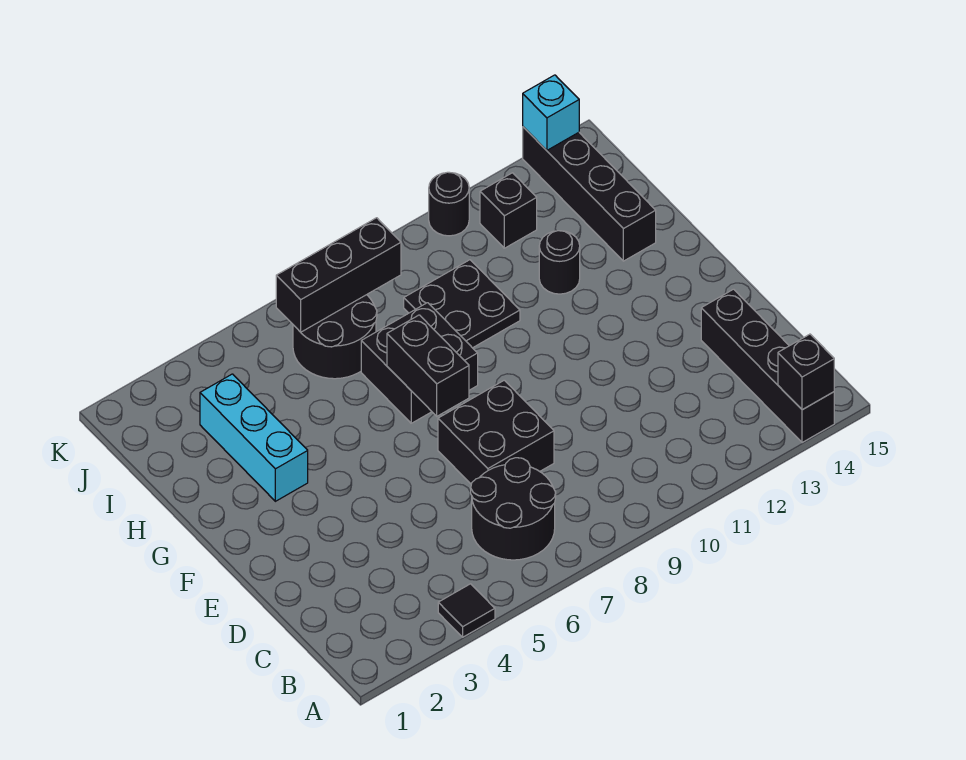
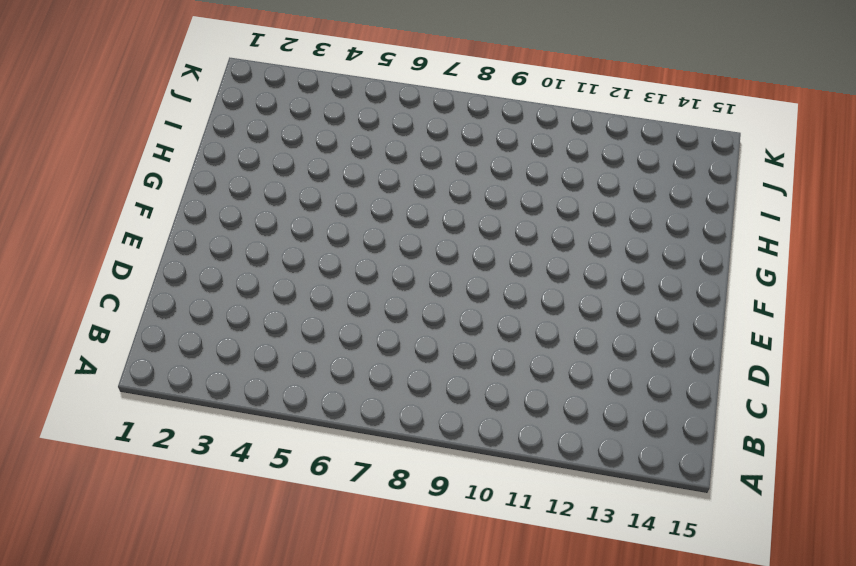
none -> black tile A4 level 1
none -> black brick A14:D14 level 1
none -> black round brick B6:C7 level 1

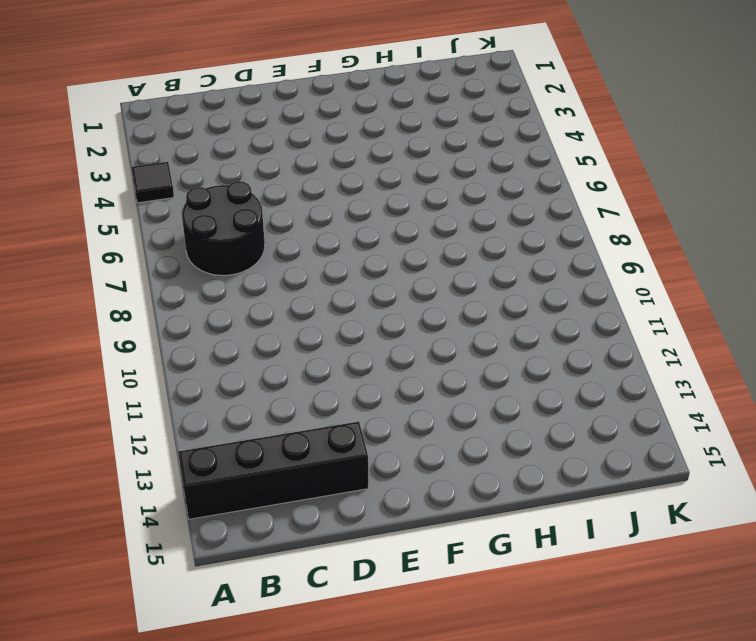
none -> black brick D7:E8 level 1
none -> cyan brick G3:I3 level 1
none -> black brick G7:H8 level 1

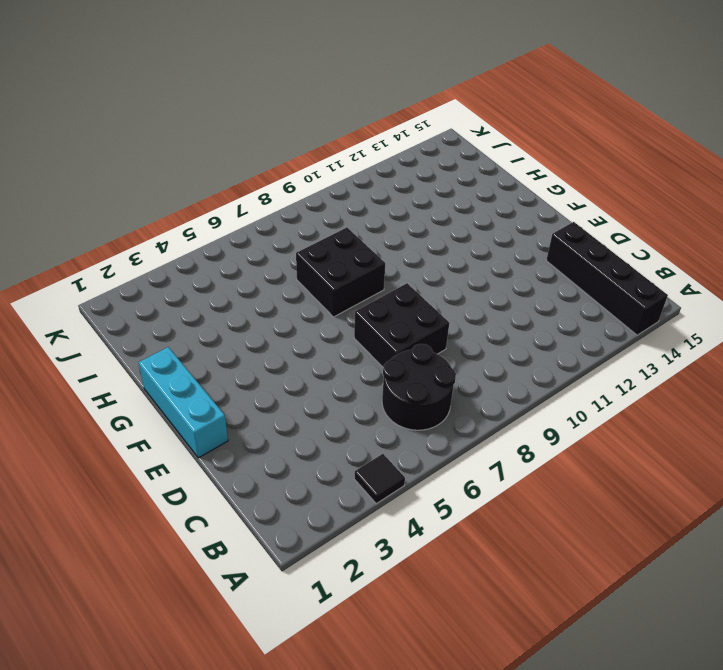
cyan brick E1:G1 level 1 -> cyan brick G3:I3 level 1
none -> black plate H9:I10 level 1
none -> black round brick H12 level 1
none -> black brick H14:K14 level 1

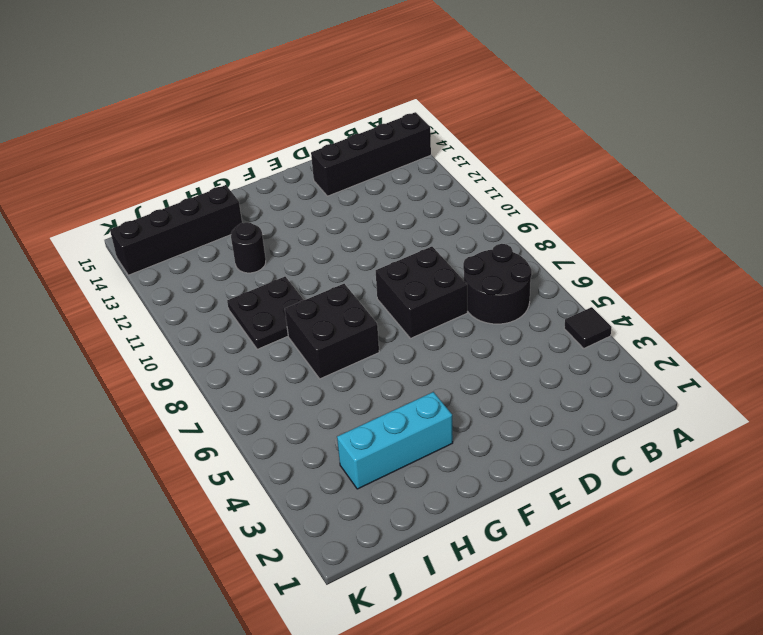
none -> black round brick I6:J7 level 1
none -> black brick J12 level 1
none -> black round brick K11 level 1

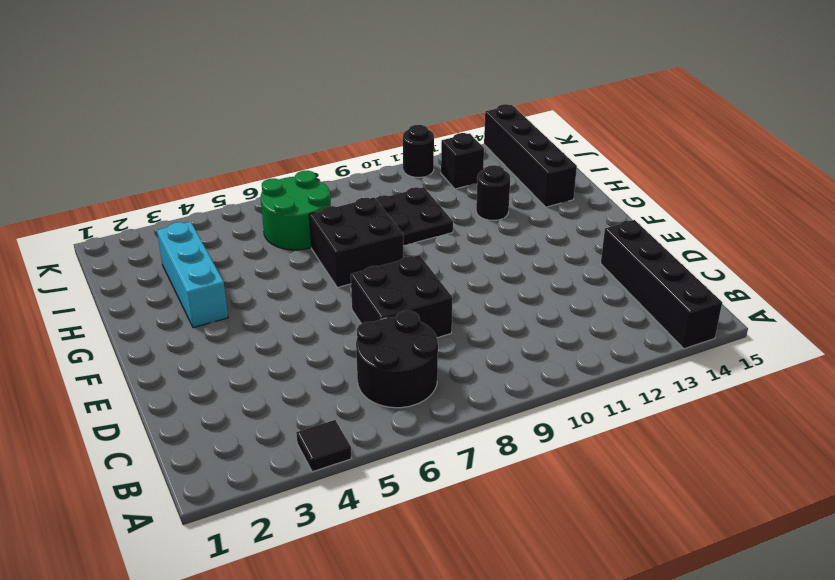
green round brick I6:J7 level 1 -> black round brick I6:J7 level 1
none -> black brick A14 level 2
none -> black brick F7:G7 level 2
none -> black brick J6:J8 level 2

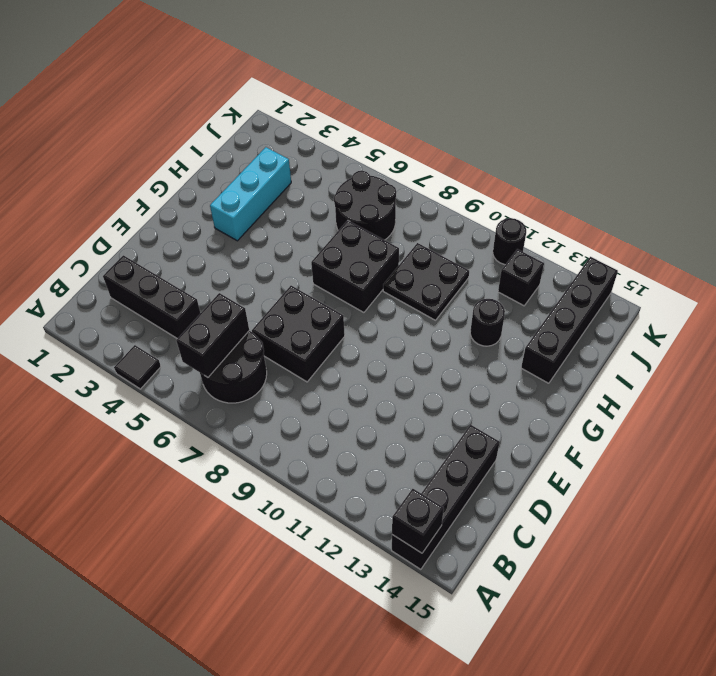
black brick B6:C6 level 2 -> black brick F7:G7 level 2
black brick C2:C4 level 1 -> black brick J6:J8 level 2
none -> cyan brick K14 level 2

